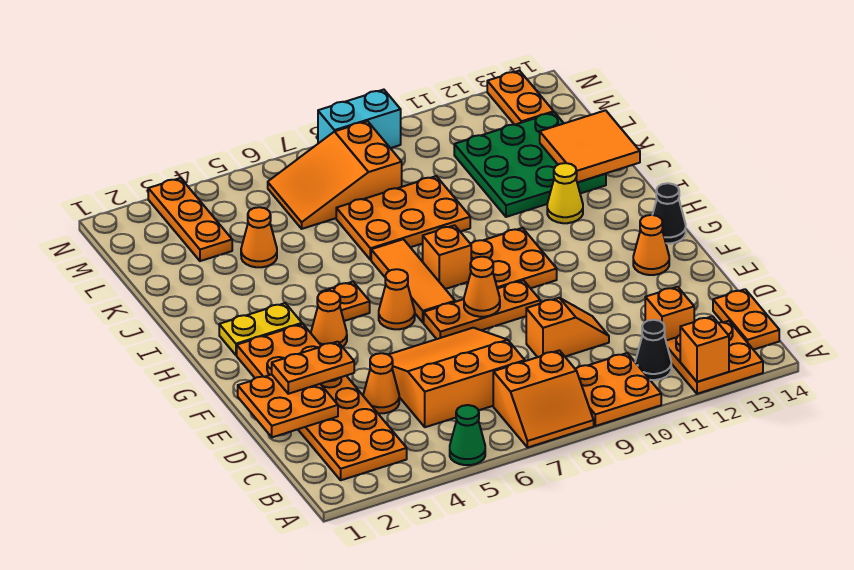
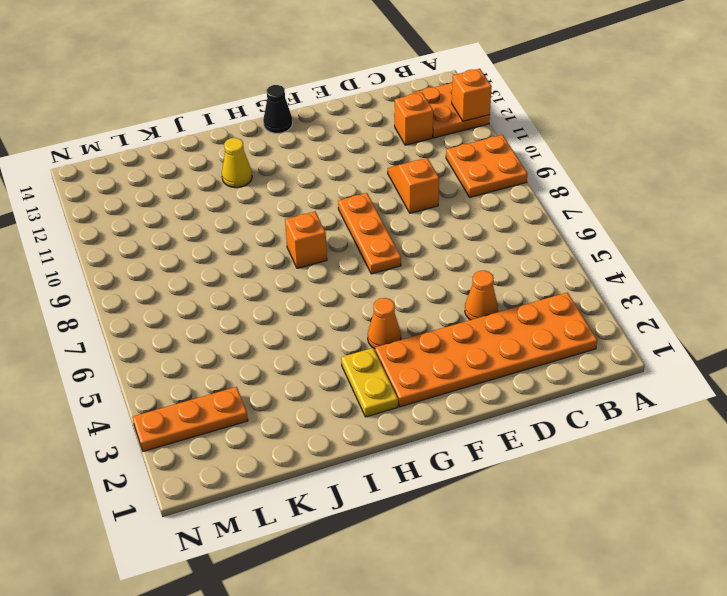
none -> green cone A5 level 1
none -> orange slope A7:B8 level 1 top B
none -> black cone B11 level 1
none -> orange plate B14:C14 level 1

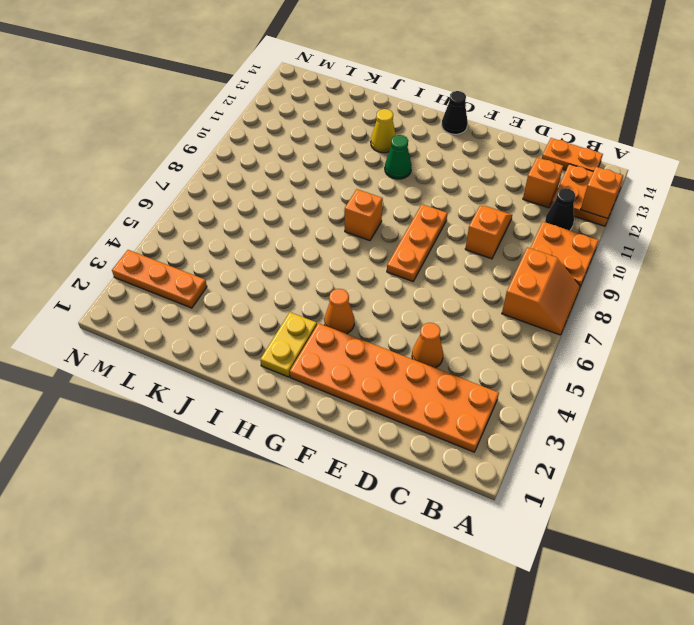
green cone H11 level 1 -> green cone A5 level 1
none -> orange slope C5:E7 level 1 top C
none -> orange cone F13 level 1
none -> orange cone G6 level 1
none -> orange tile G7:I7 level 1

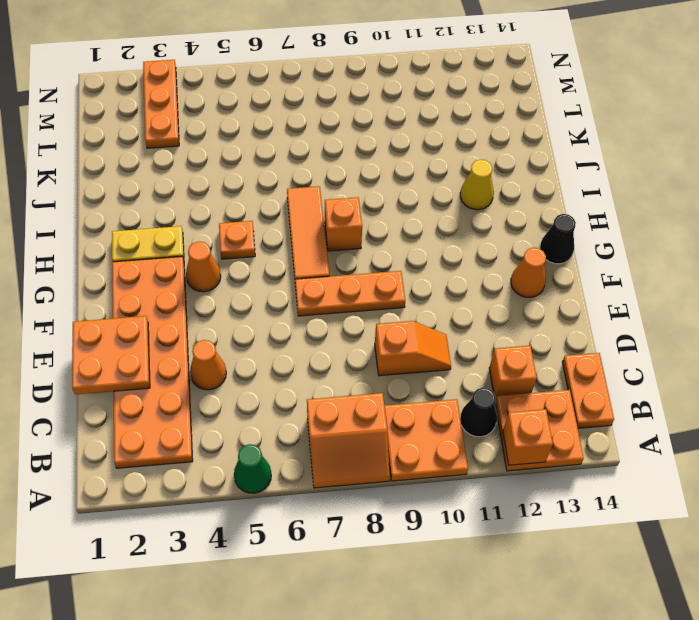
none -> orange slope C5:E7 level 1 top C
none -> orange cone G6 level 1
none -> orange plate G9:H10 level 1
none -> orange plate J7:K9 level 1

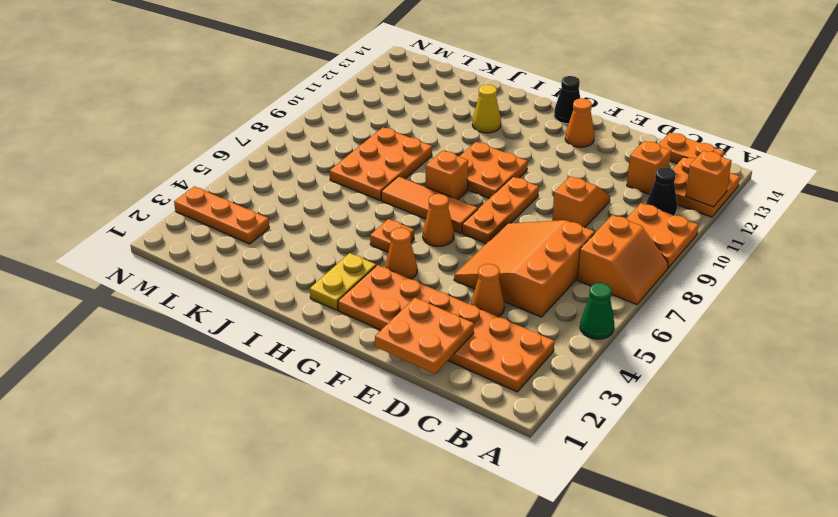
none -> green plate J11:L13 level 1
none -> orange cone K4 level 1
none -> orange slope L6:M8 level 1 top 8
none -> orange plate M13:N13 level 1

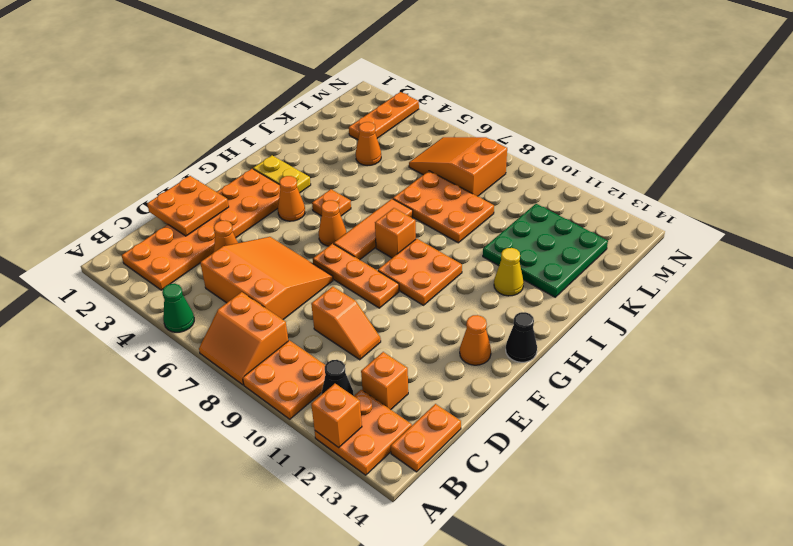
none -> orange plate M13:N13 level 1
none -> cyan brick N8:N9 level 1
none -> orange cone F8 level 2
none -> orange tile J13:K14 level 2

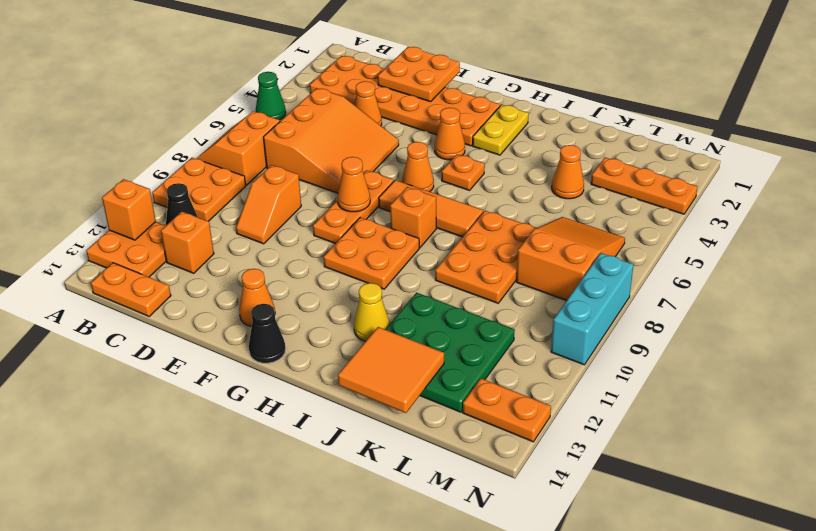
cyan brick N8:N10 level 1 -> cyan brick N8:N9 level 1
none -> orange plate E2:E3 level 3

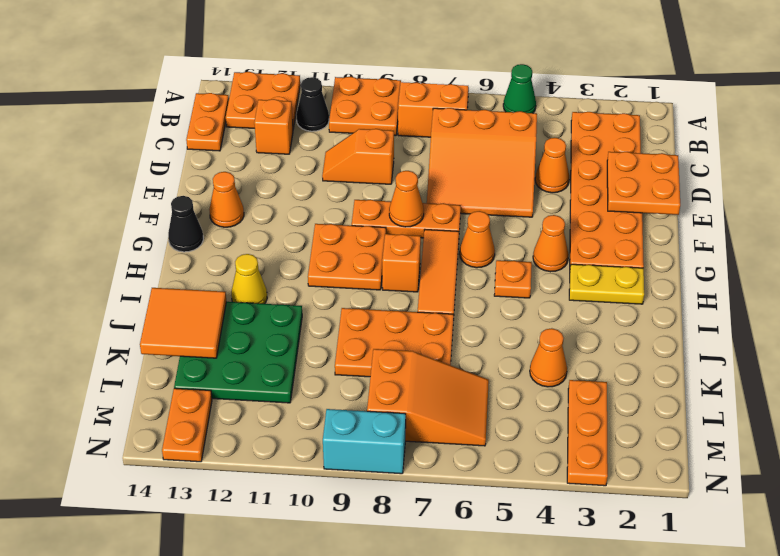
none -> orange brick A12 level 2
none -> orange plate E2:E3 level 3

